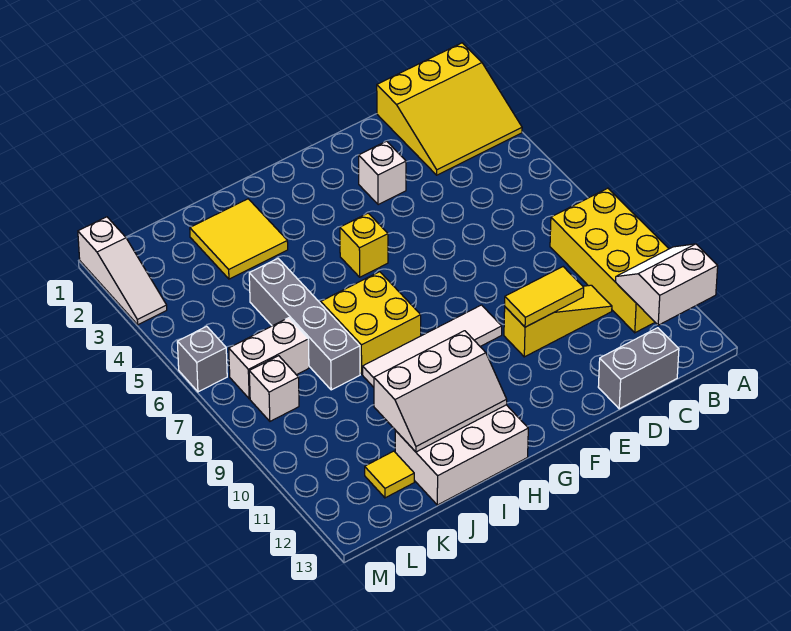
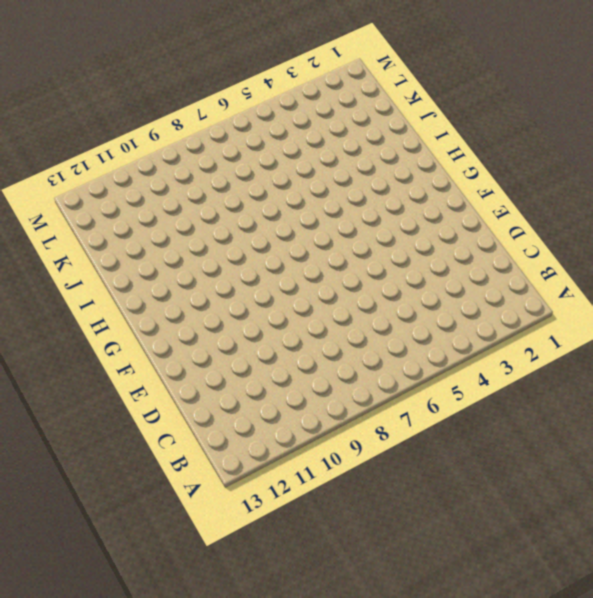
none -> yellow slope A1:C3 level 1 top 1
none -> yellow brick A8:B11 level 1
none -> yellow slope C10:E10 level 1 top E

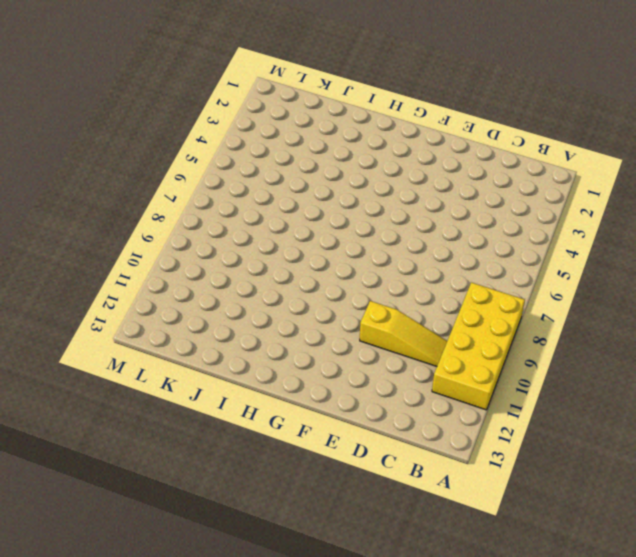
none -> yellow slope A1:C3 level 1 top 1
none -> grey brick C13:D13 level 1
none -> white brick E3 level 1

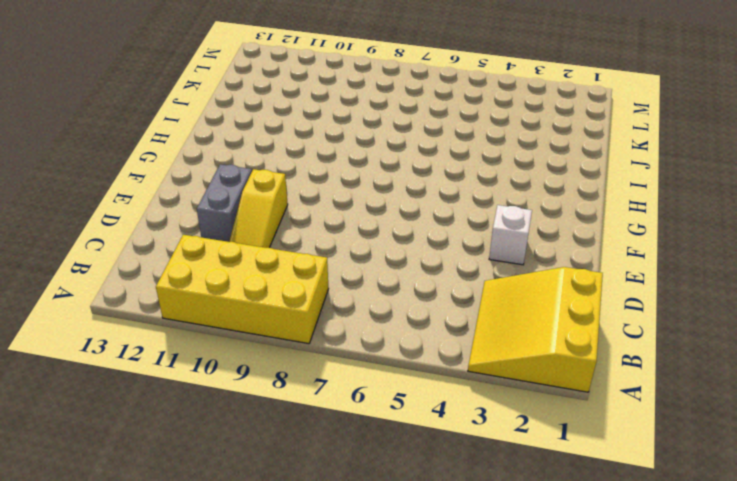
grey brick D11:E11 level 1 -> grey brick C13:D13 level 1
none -> white tile F9:I9 level 1
none -> yellow brick G5 level 1
none -> yellow brick H7:I8 level 1

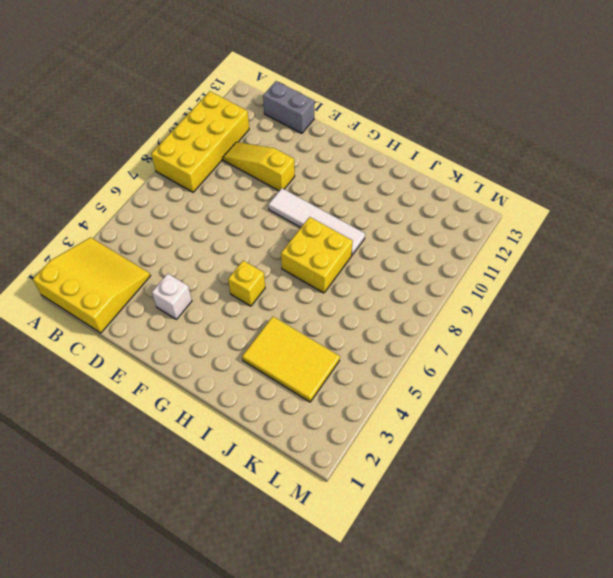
yellow tile I3:K4 level 1 -> yellow tile I2:J3 level 1
none -> white brick H12:J13 level 1
none -> grey brick J5:J8 level 1
none -> white brick K7:L7 level 1

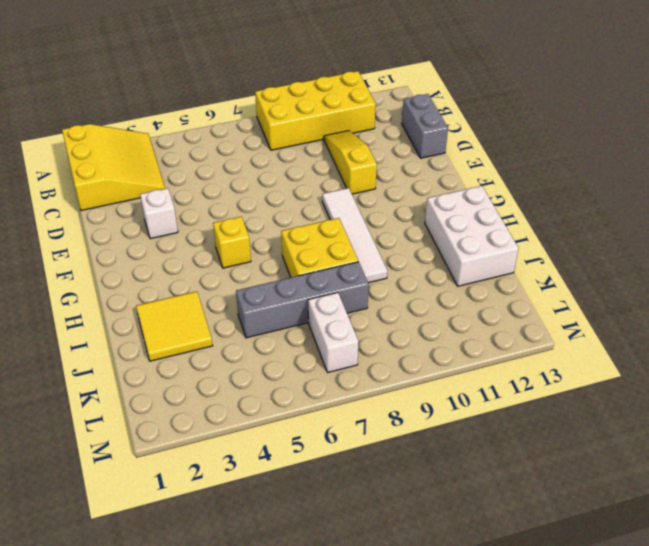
none -> yellow tile K12 level 1
none -> white brick L8 level 1
none -> white slope M1:M3 level 1 top 1

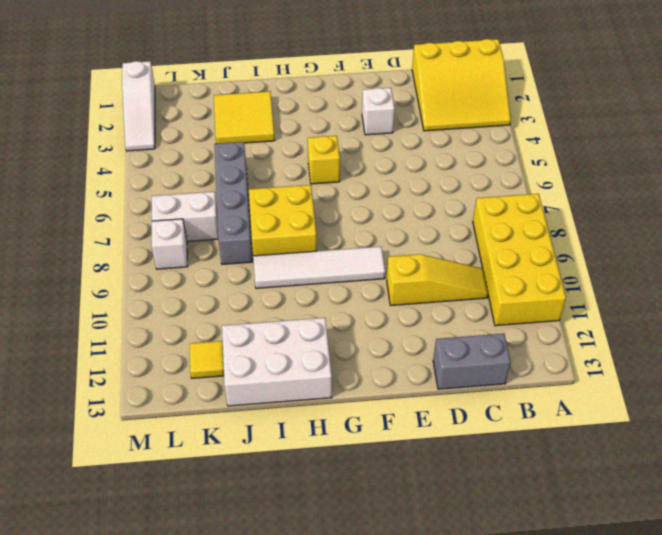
none -> grey brick M6 level 1
none -> white slope A11:B12 level 2 top 12
none -> yellow tile D10:E10 level 2

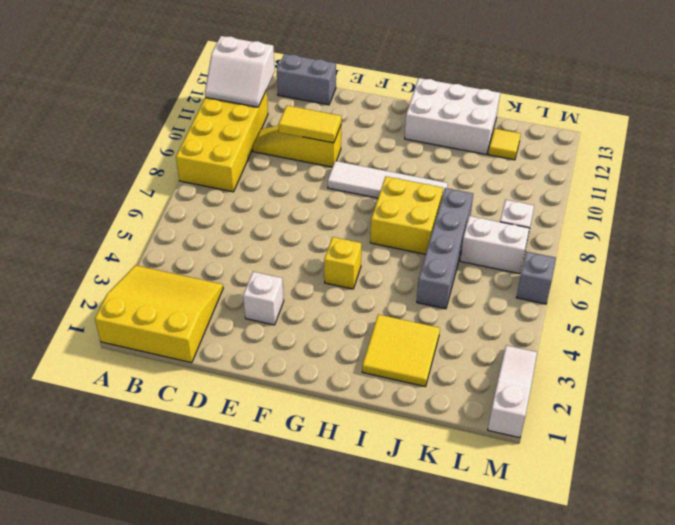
none -> white slope H11:J12 level 2 top 11

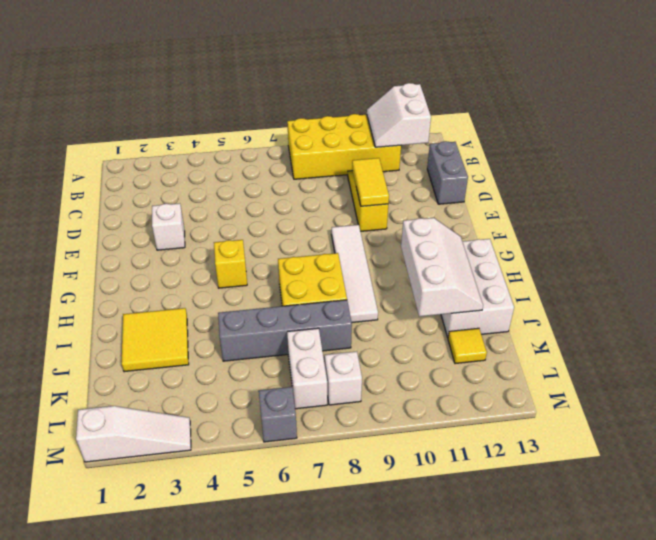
none -> yellow slope A1:C3 level 1 top 1

